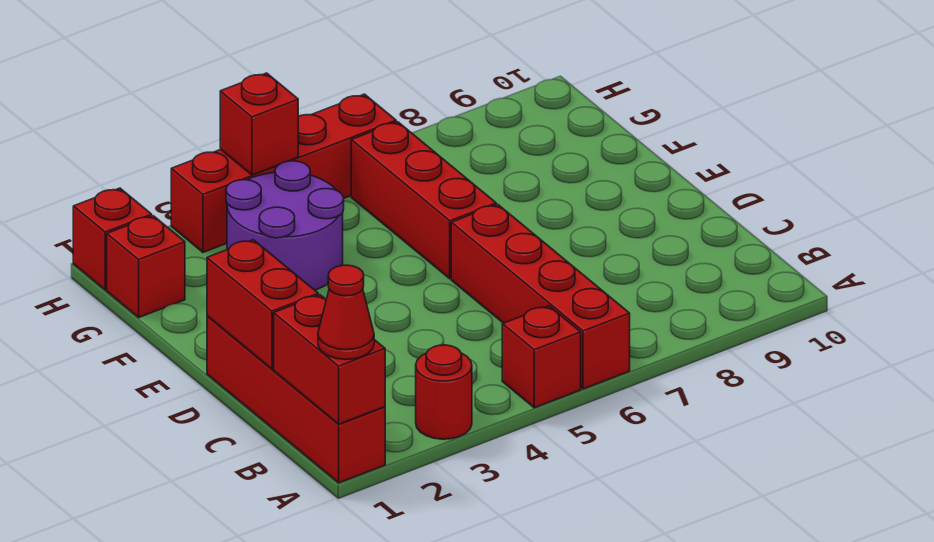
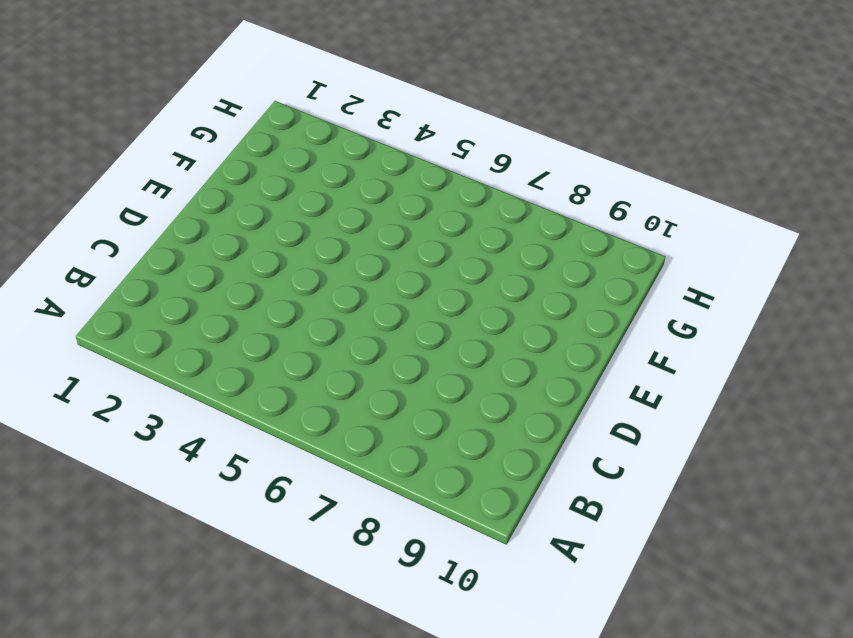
none -> red brick A1:D1 level 1
none -> red round brick A3 level 1
none -> red brick A5 level 1

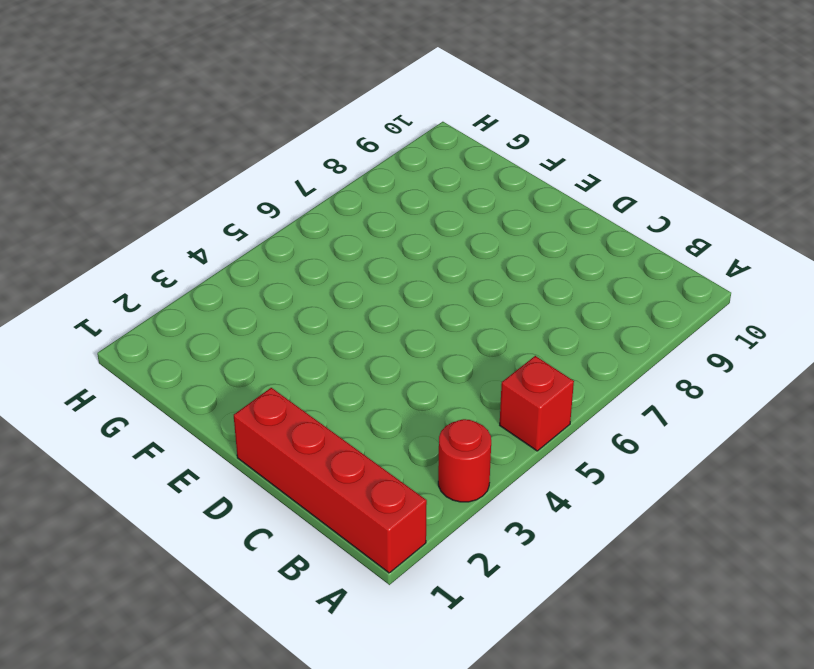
none -> red brick A6:D6 level 1
none -> red brick E6:G6 level 1
none -> purple round brick F3:G4 level 1

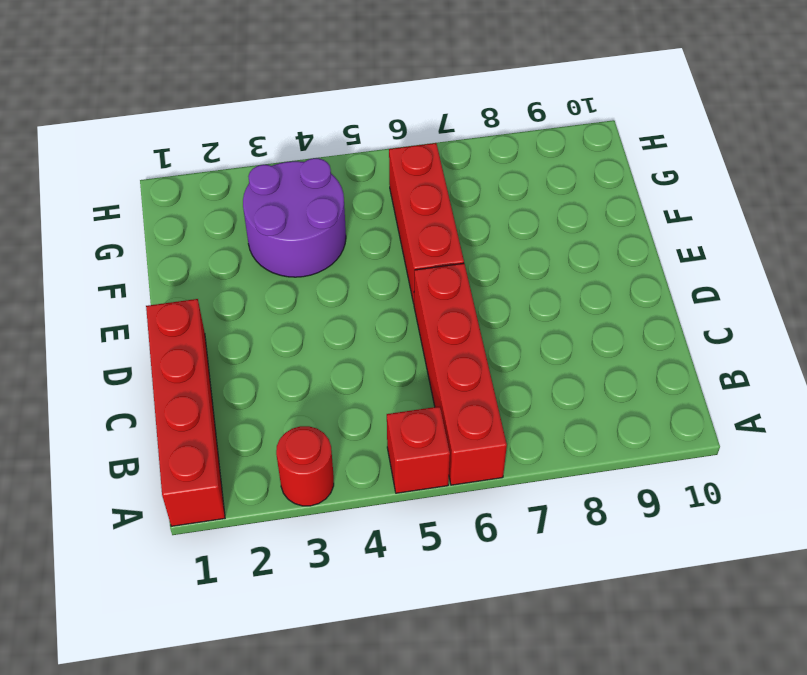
none -> red brick G1 level 1
none -> red brick H1 level 1
none -> red brick H3:H6 level 1

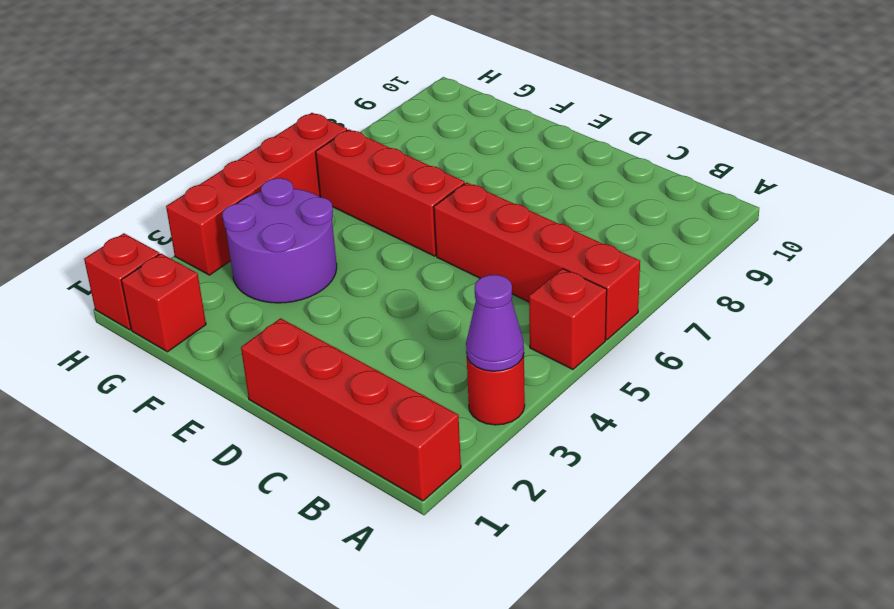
purple cone A3 level 2 -> none
none -> red brick A1:B1 level 2
none -> red brick C1:D1 level 2
none -> red brick H4 level 2

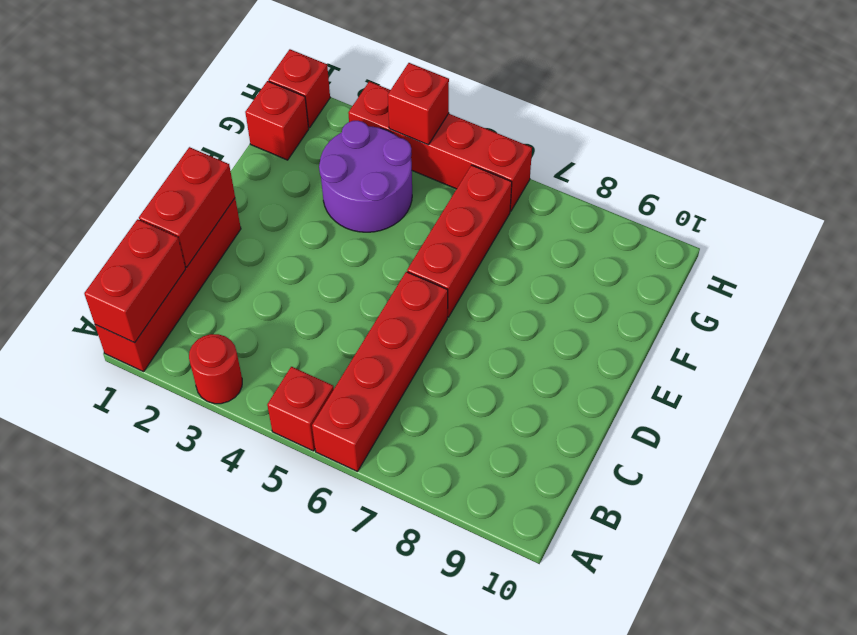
none -> red cone A1 level 3

